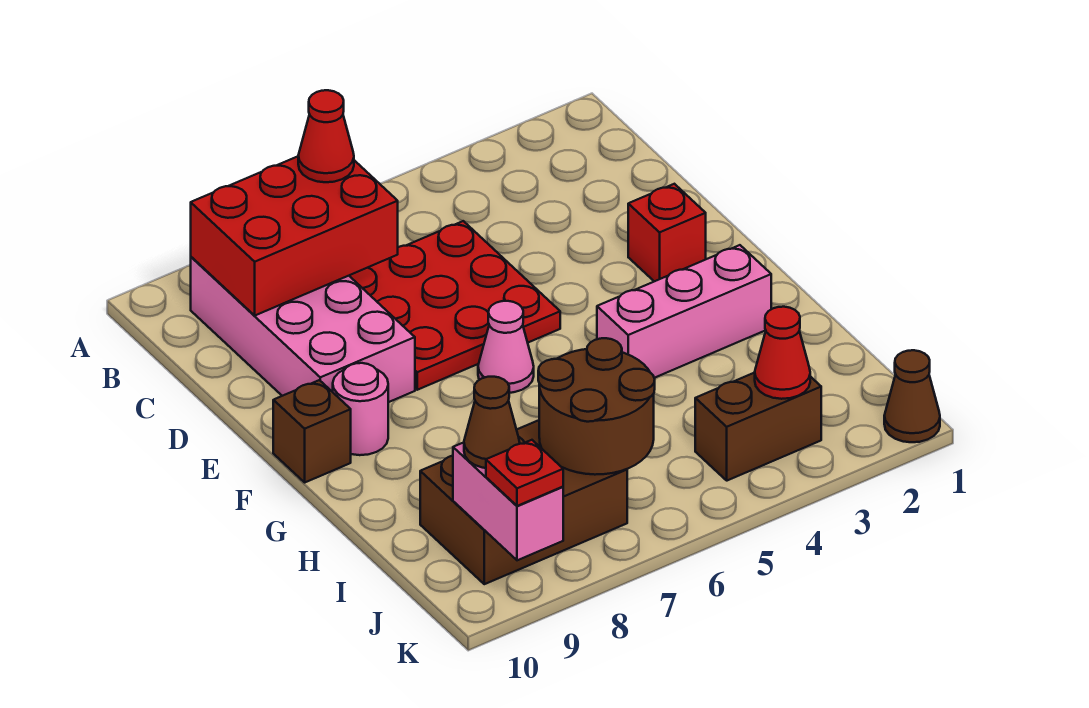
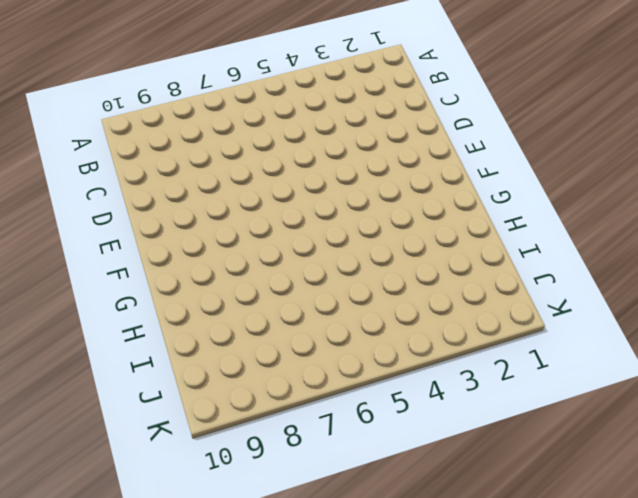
none -> pink brick B8:E9 level 1
none -> red plate C5:E7 level 1
none -> red brick E2 level 1

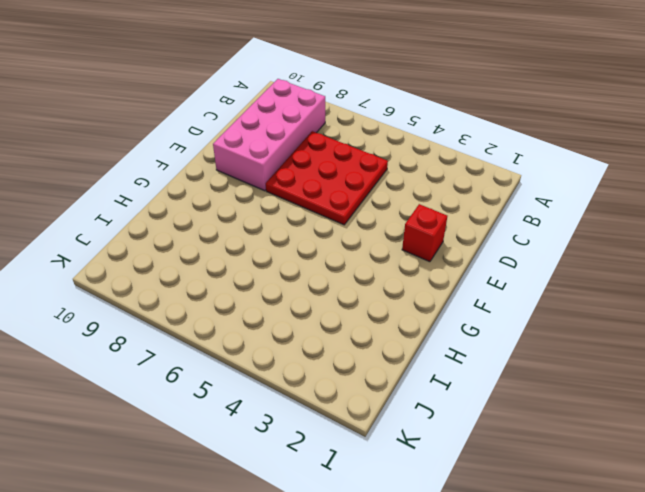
none -> pink cone F6 level 1
none -> pink round brick F9 level 1
none -> brown brick F10 level 1

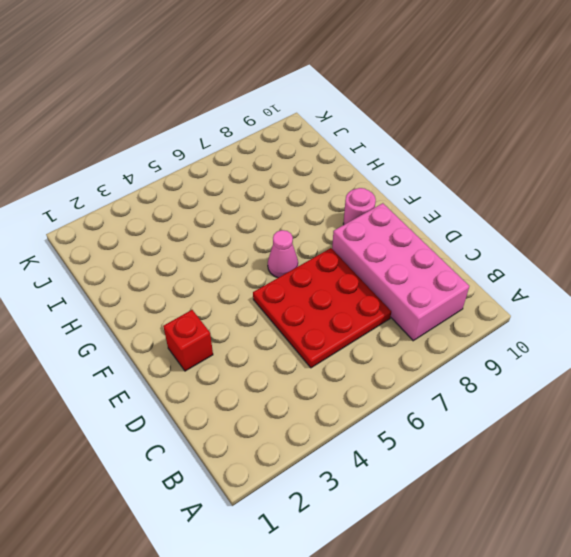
none -> brown brick F10 level 1
none -> pink brick G2:G4 level 1
none -> brown brick I7:J9 level 1

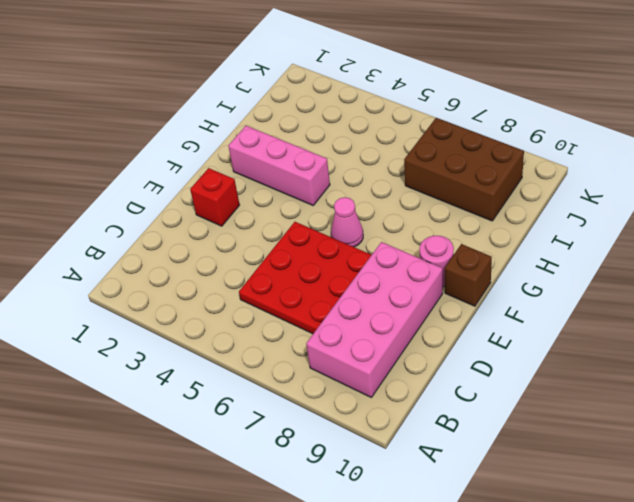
none -> brown brick J3:J4 level 1
none -> brown cone K1 level 1
none -> red brick B7:C9 level 2

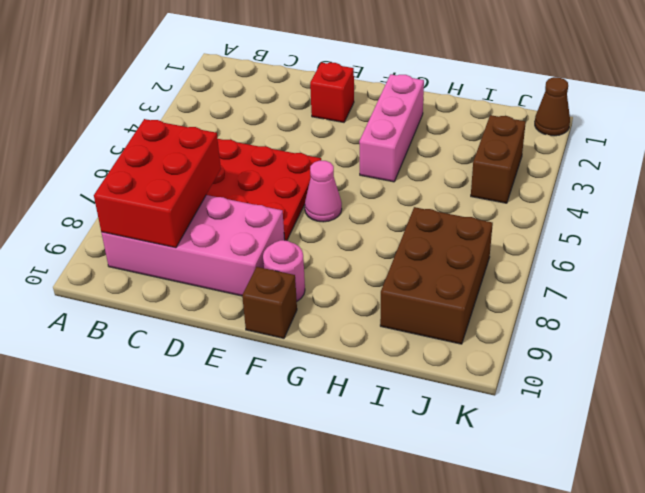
none -> brown round brick I6:J7 level 2
none -> red cone J3 level 2
none -> pink brick J9:K9 level 2

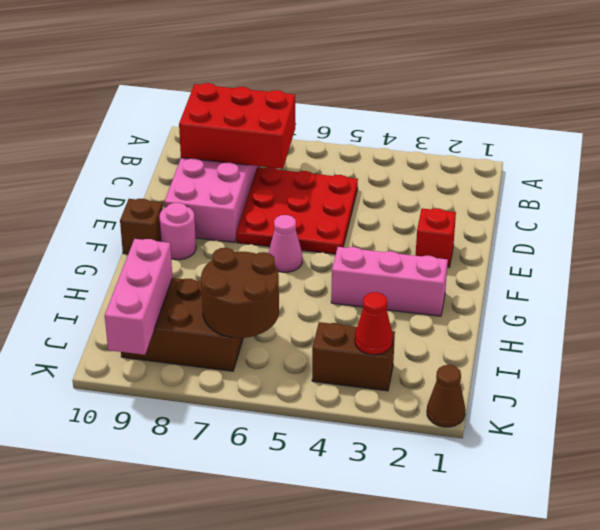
pink brick I9:K9 level 2 -> pink brick J9:K9 level 2
none -> red cone B7 level 3
none -> brown cone J9 level 3
none -> red plate K9 level 3

